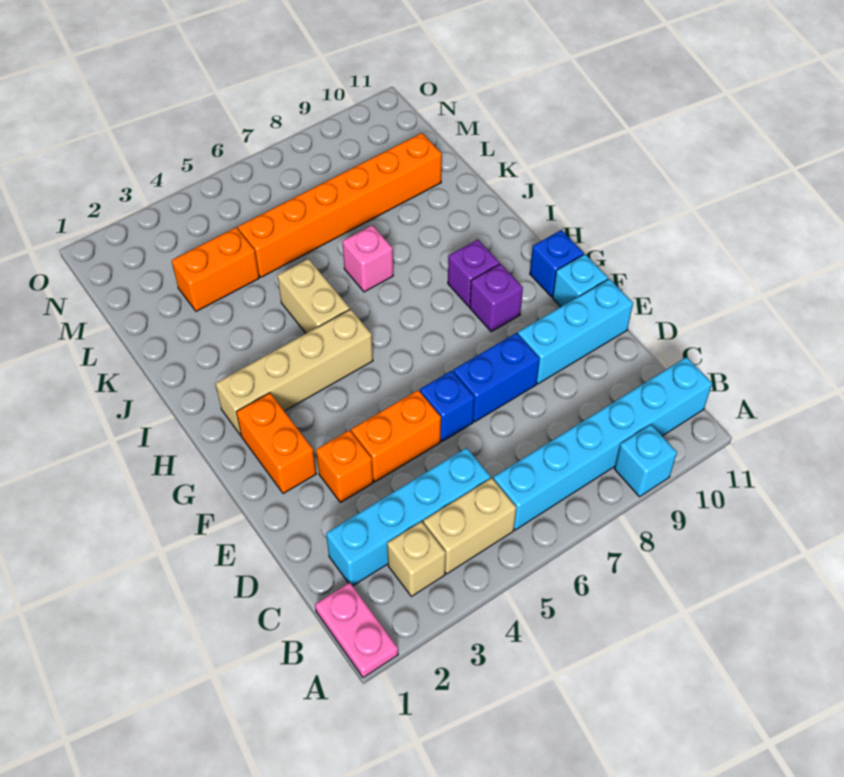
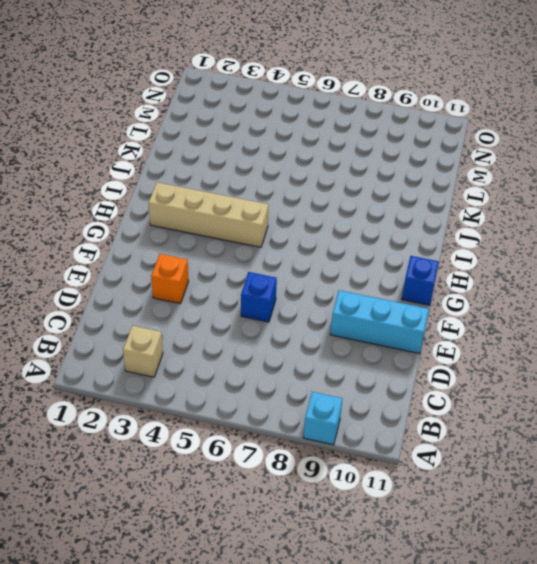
none -> pink plate A1:B1 level 1
none -> tan brick B4:B5 level 1
none -> cyan brick B6:B11 level 1

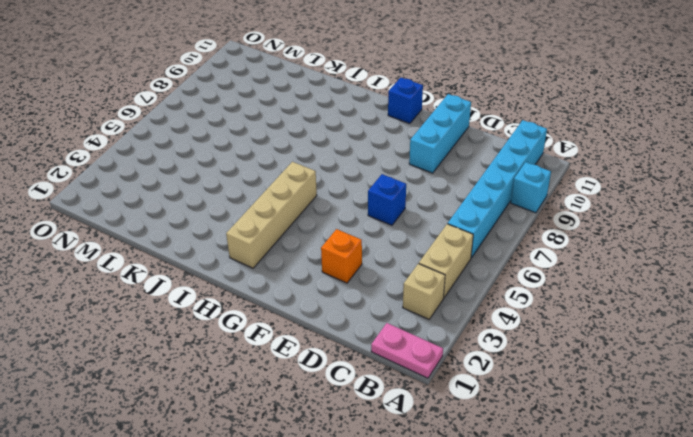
none -> cyan brick C2:C5 level 1
none -> orange brick E4:E5 level 1
none -> blue brick E7:E8 level 1

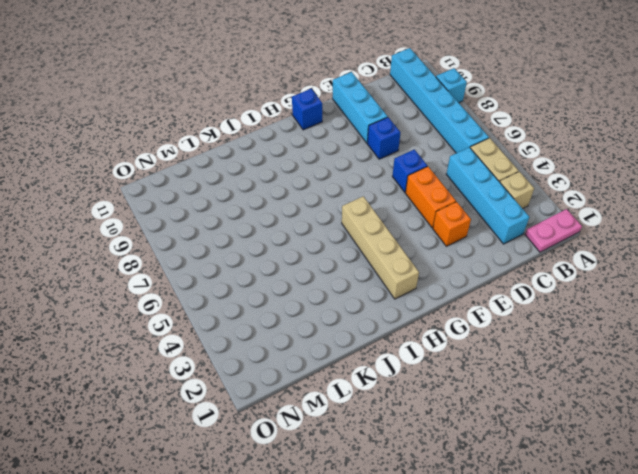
blue brick E8 level 1 -> blue brick E7:E8 level 1
none -> orange brick F2:G2 level 1
none -> cyan brick F11 level 1
none -> purple brick G9 level 1

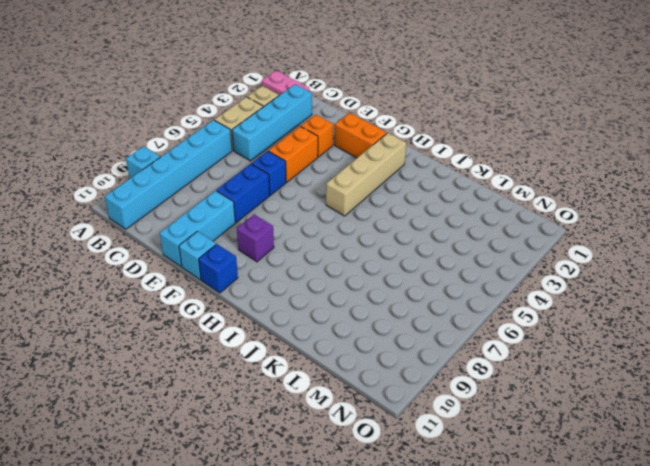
none -> purple brick H9 level 1
none -> tan brick I5:J5 level 1
none -> pink brick J7 level 1

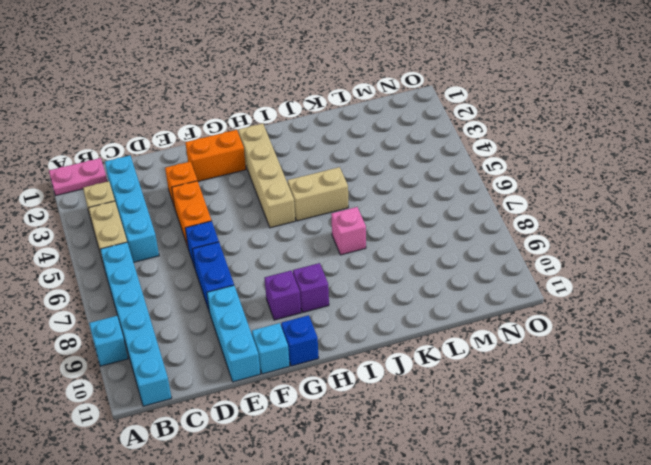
none -> orange brick L3:L4 level 1
none -> orange brick L5:L10 level 1

